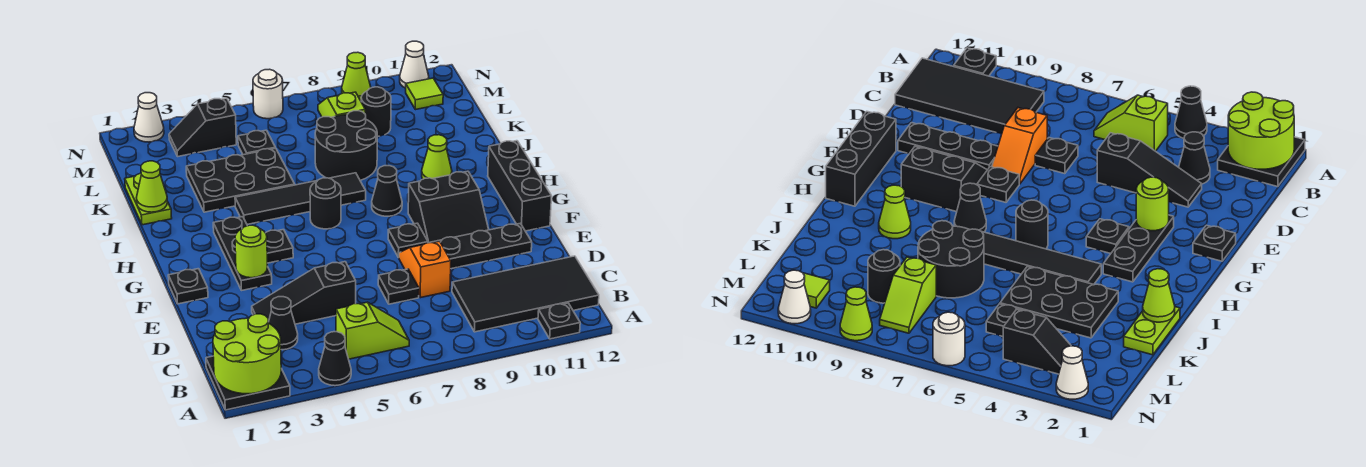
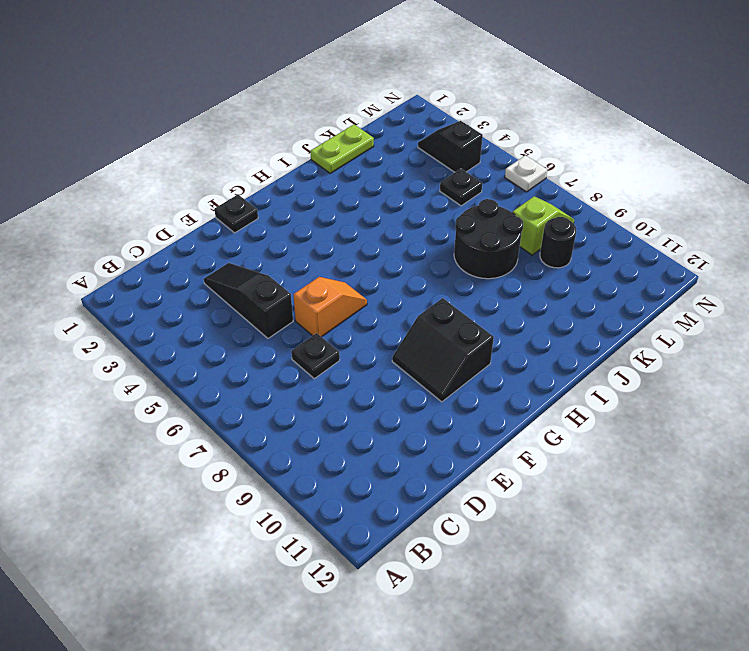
orange slope E6:F6 level 1 top E -> orange slope D8:E8 level 1 top D
white plate N6 level 1 -> white round brick N6 level 1
none -> black plate A1:B2 level 1
none -> black cone A4 level 1
none -> black plate A11 level 1
none -> lime slope B5:B6 level 1 top 5

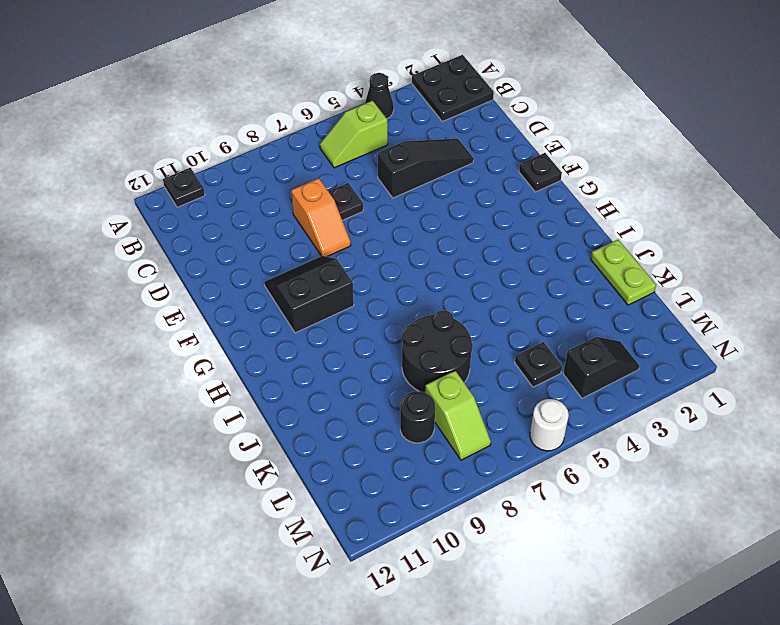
none -> black tile B9:C12 level 1
none -> black cone C3 level 1
none -> black plate E9:E11 level 1
none -> black plate F3:H3 level 1

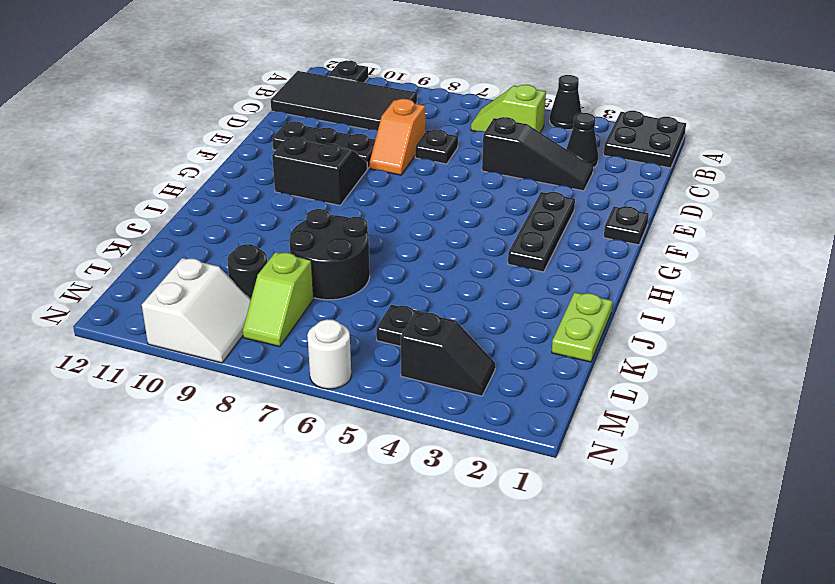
white slope M9:N10 level 1 top 10 -> lime cone N9 level 1
none -> black plate F8 level 1
none -> black brick F12:H12 level 1
none -> black plate G4 level 1
none -> black round brick H6 level 1

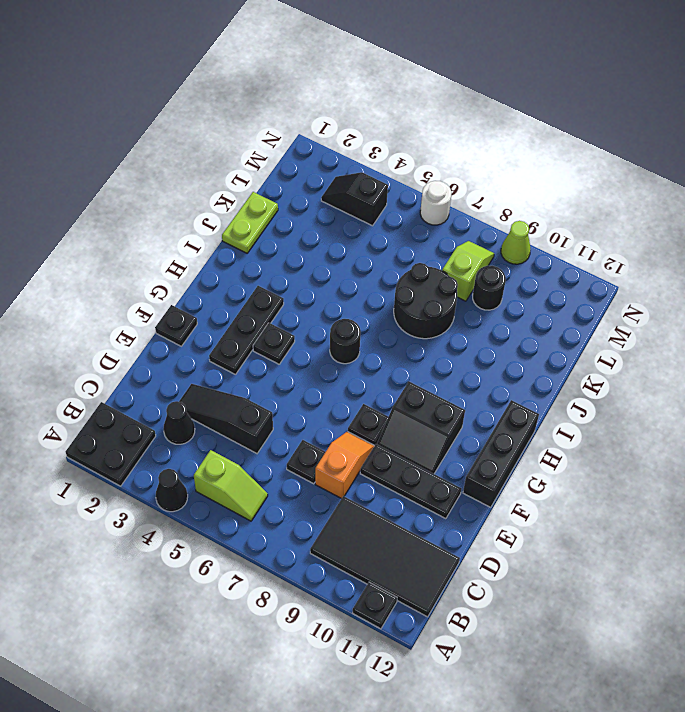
none -> black cone H8 level 1
none -> black tile I4:I7 level 1
none -> lime cone I10 level 1
none -> black plate J3:K5 level 1

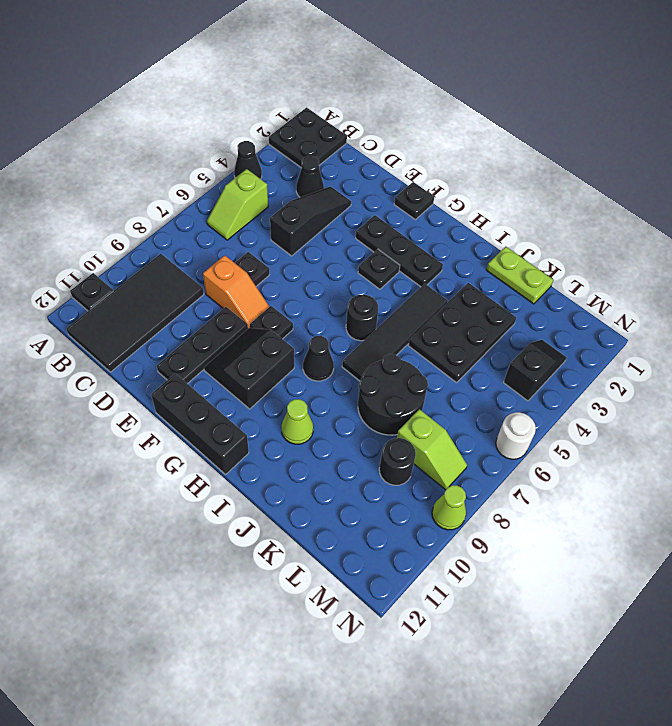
none -> black plate L5 level 1
none -> lime tile M11 level 1
none -> white cone N2 level 1
none -> white cone N11 level 1

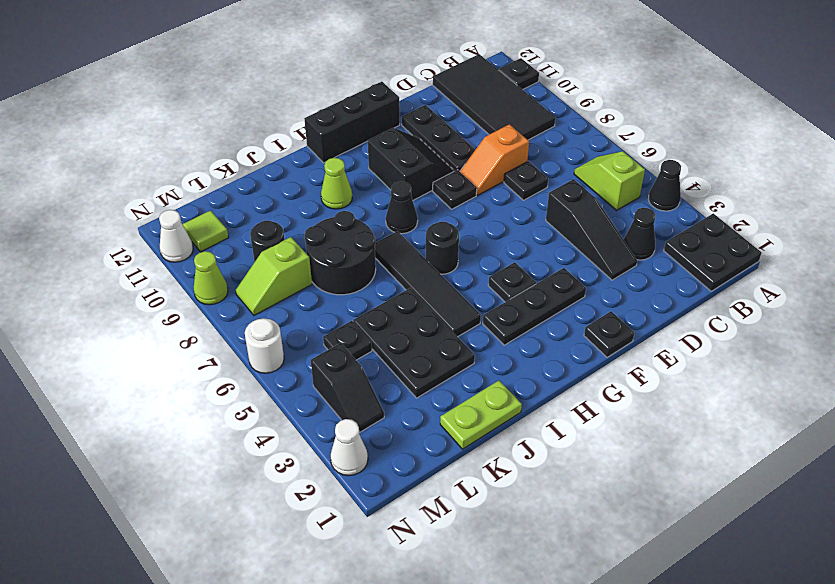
none -> lime round brick A1:B2 level 2
none -> lime round brick F3 level 2
none -> lime cone J1 level 2

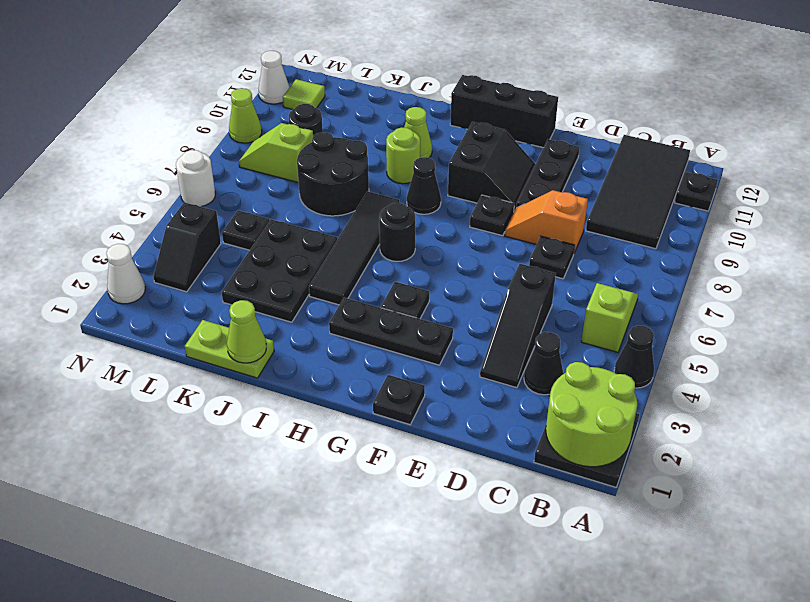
lime round brick I9 level 1 -> lime round brick F3 level 2

